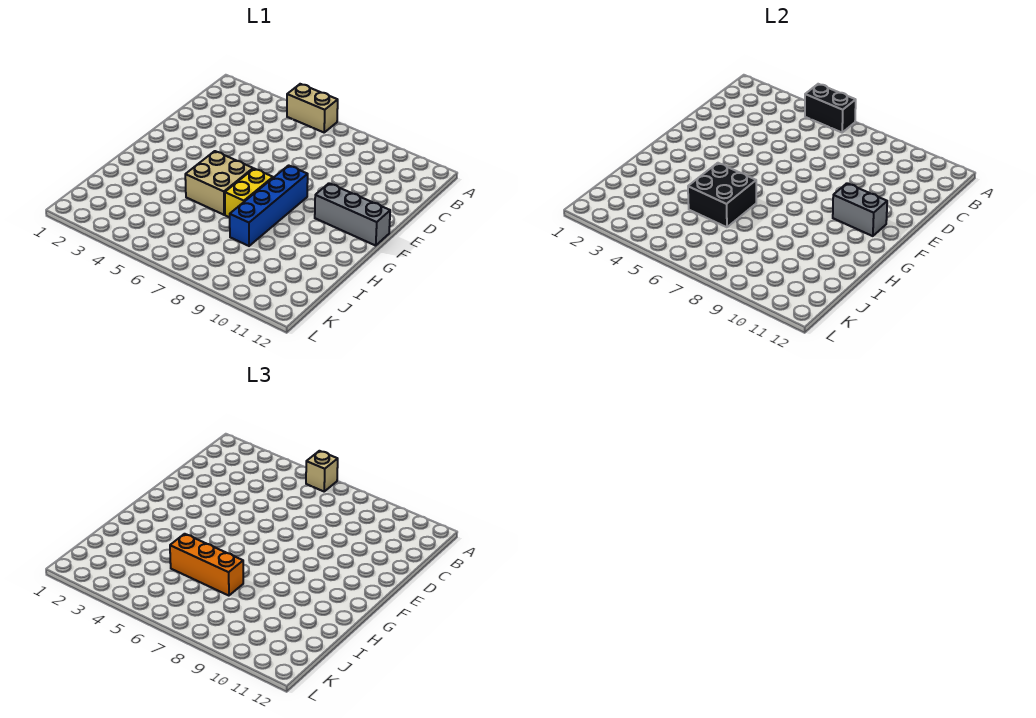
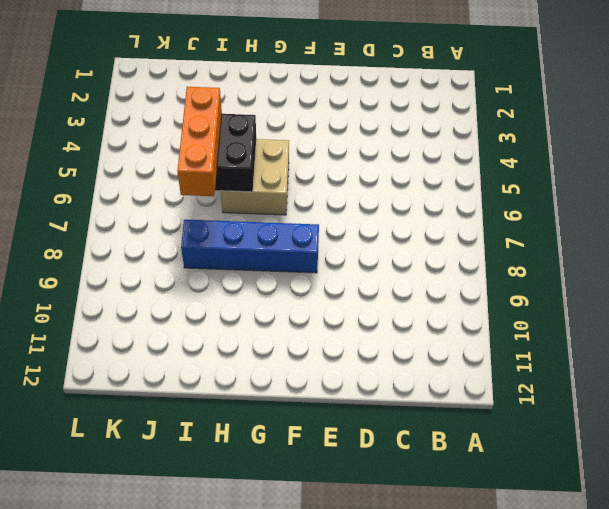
none -> tan brick A5:A6 level 1
none -> grey brick F10:F12 level 1

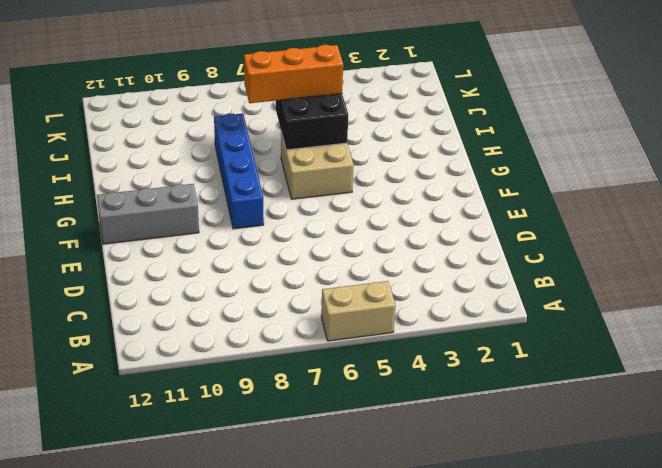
none -> yellow brick G7:H7 level 1
none -> black brick A5:A6 level 2

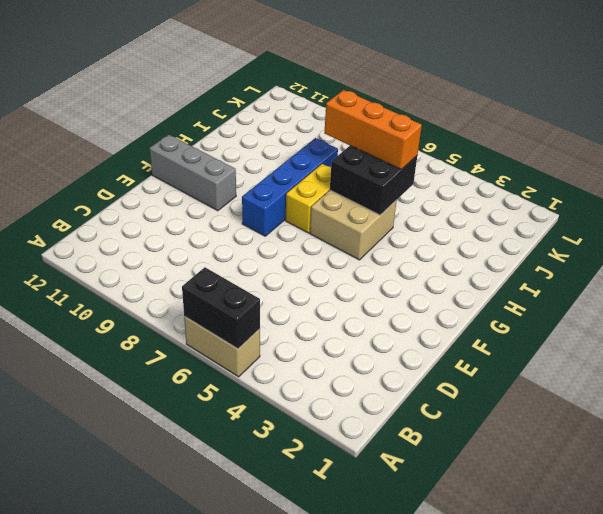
none -> grey brick F10:F11 level 2
none -> tan brick A6 level 3

